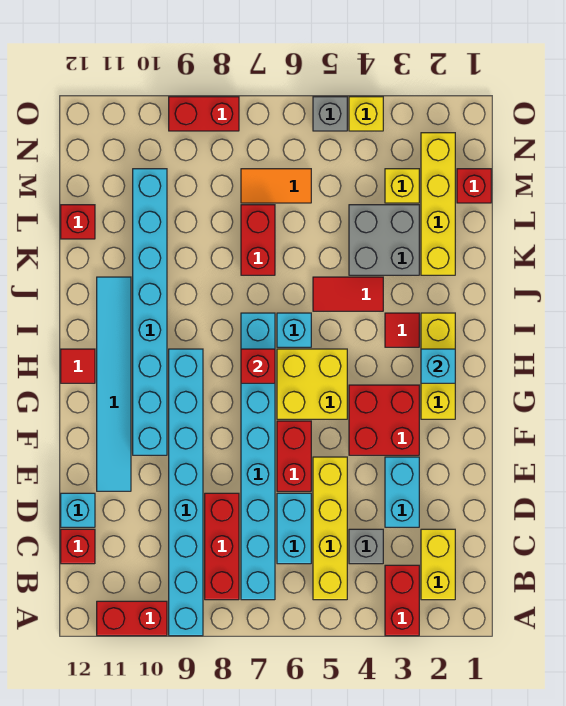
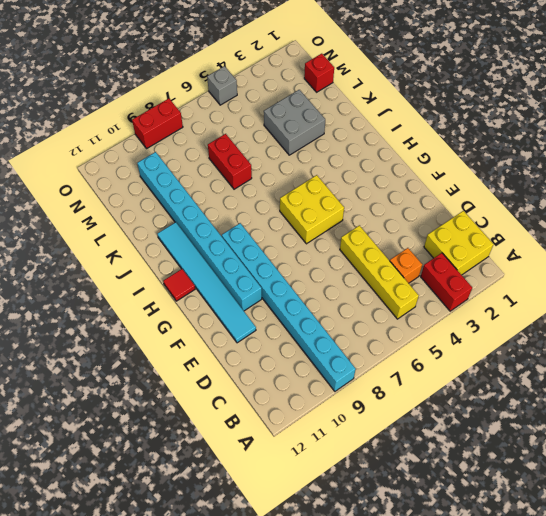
yellow brick B1:C2 level 1 -> yellow brick B2:C2 level 1
orange brick C4 level 1 -> grey brick C4 level 1
none -> red brick A10:A11 level 1
none -> cyan brick B7:I7 level 1
none -> red brick B8:D8 level 1
none -> cyan brick C6:D6 level 1

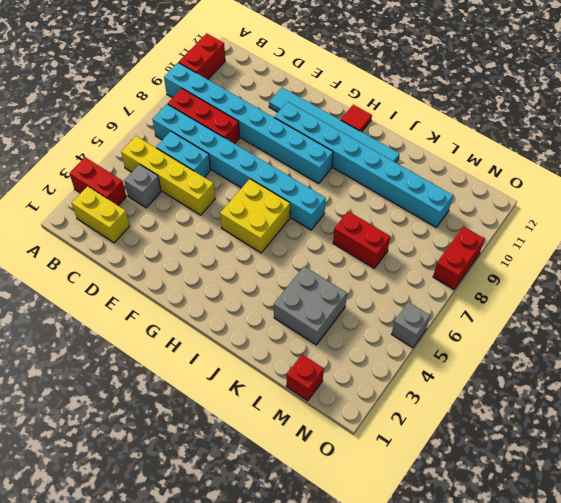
none -> red brick C12 level 1
none -> cyan brick D3:E3 level 1
none -> cyan brick D12 level 1
none -> red brick E6:F6 level 1

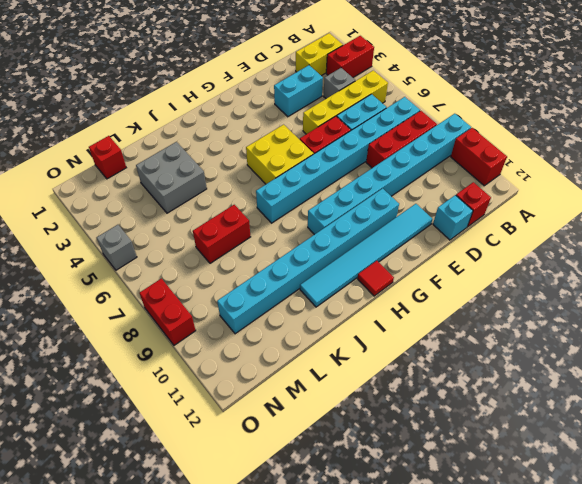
none -> red brick F3:G4 level 1
none -> yellow brick G2:I2 level 1
none -> red tile I3 level 1
none -> cyan brick I6 level 1

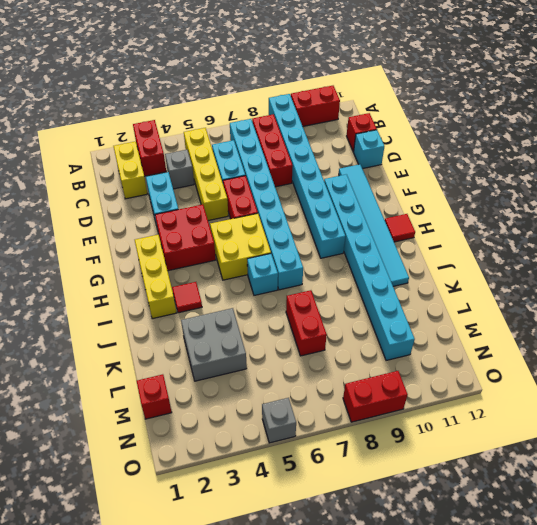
none -> red tile J4:J5 level 1
none -> yellow brick K2:N2 level 1
none -> red brick L12 level 1
none -> yellow brick M3 level 1

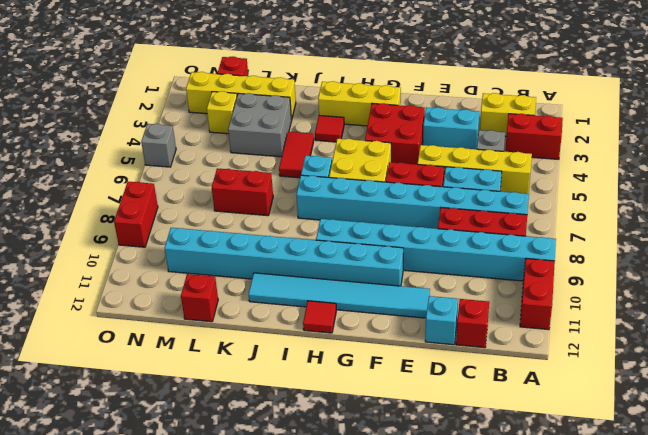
none -> orange tile M6:M7 level 1
none -> yellow brick O4 level 1
none -> cyan brick H2 level 2
none -> red brick H7 level 2

